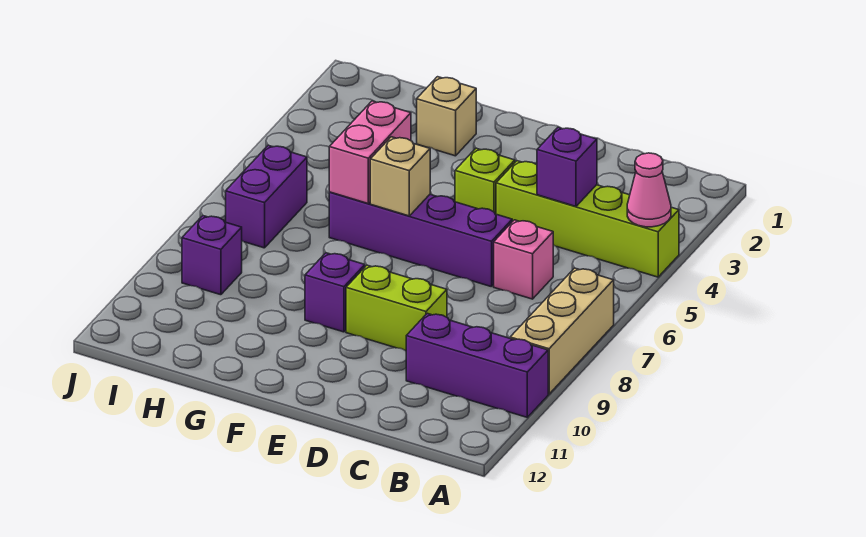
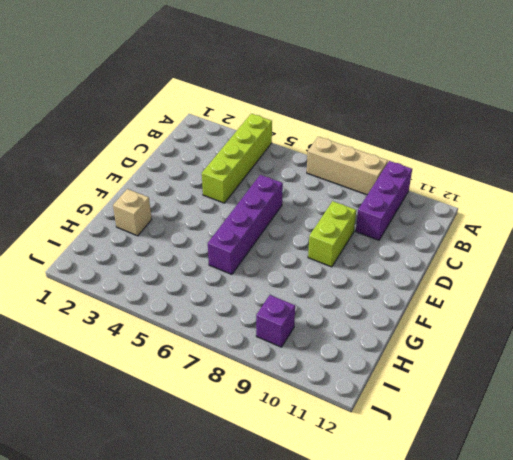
none -> pink brick C6 level 1
none -> lime brick E4 level 1
none -> purple brick F9 level 1

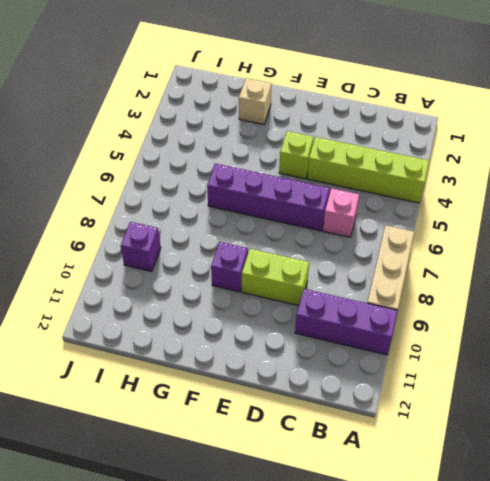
none -> purple brick I6:I7 level 1
none -> pink cone A4 level 2
none -> purple brick C4 level 2

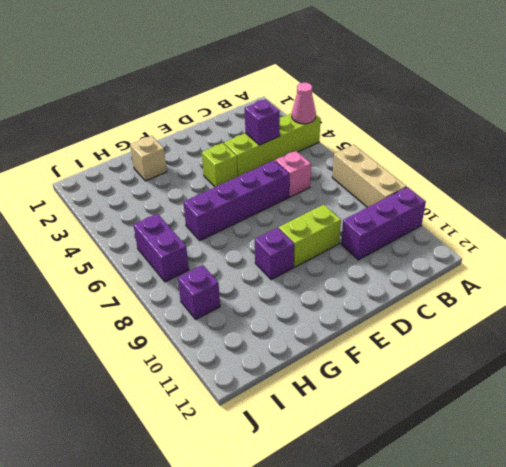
none -> tan brick F6 level 2
none -> pink brick G5:G6 level 2

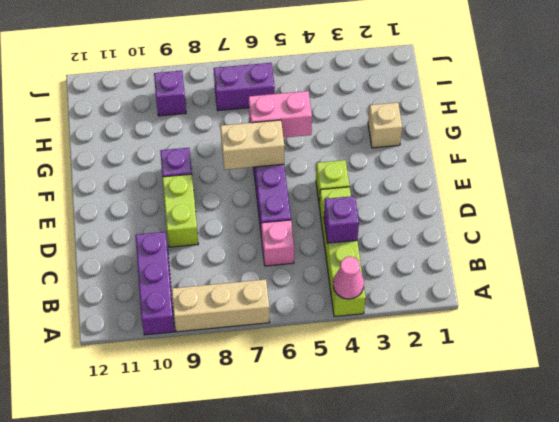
tan brick F6:F7 level 2 -> tan brick F6 level 2

